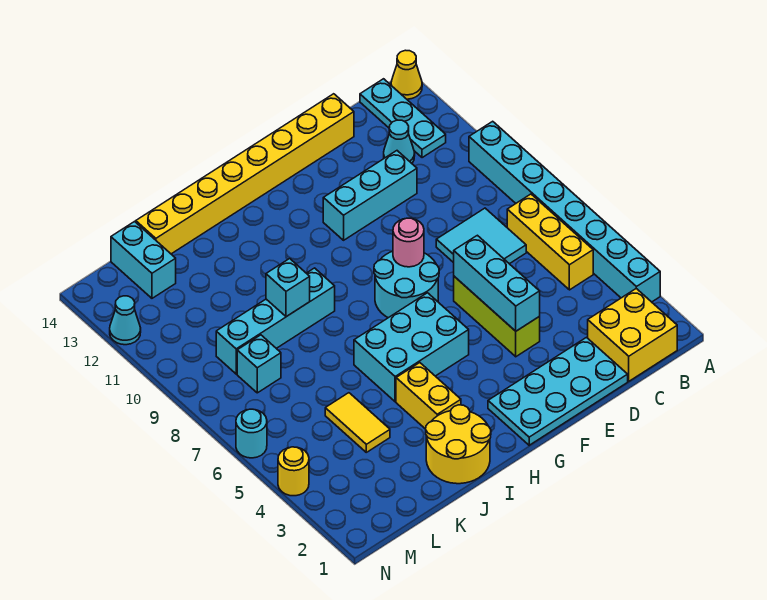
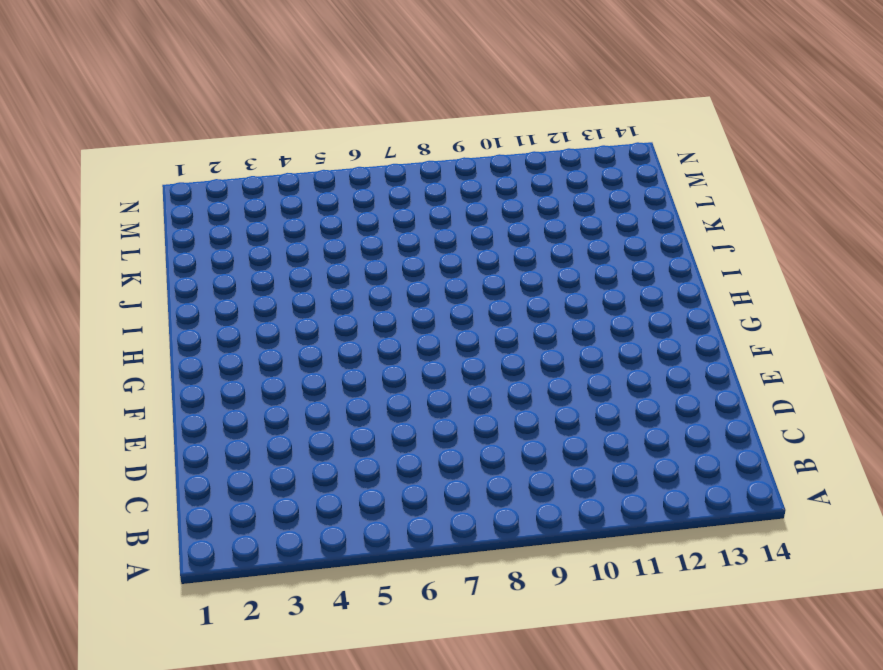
none -> cyan brick A3:A10 level 1
none -> yellow cone A14 level 1
none -> yellow brick B1:C2 level 1

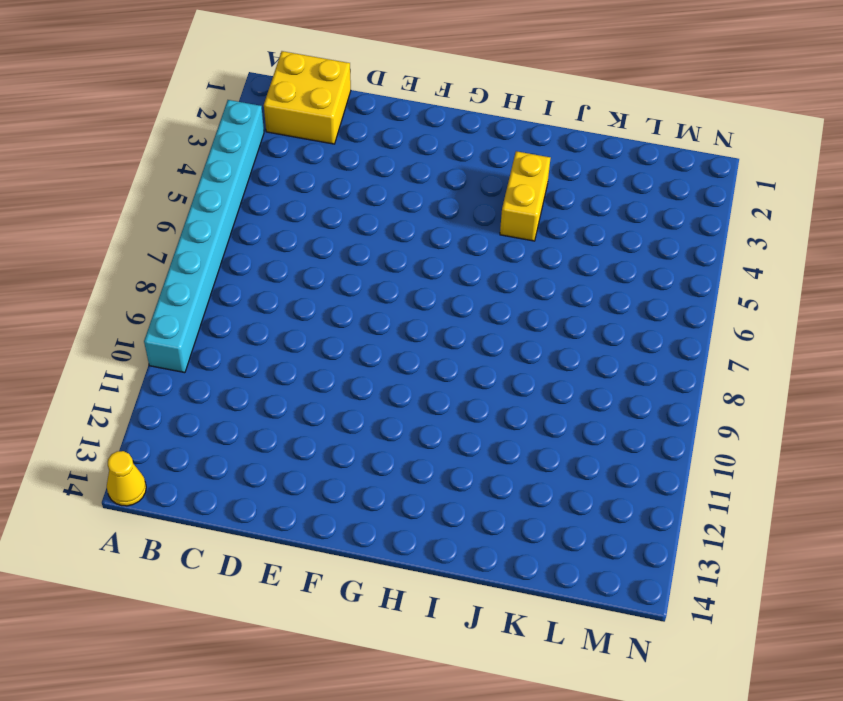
none -> yellow brick B5:B7 level 1
none -> cyan plate B12:B14 level 1
none -> cyan tile C7:D8 level 1

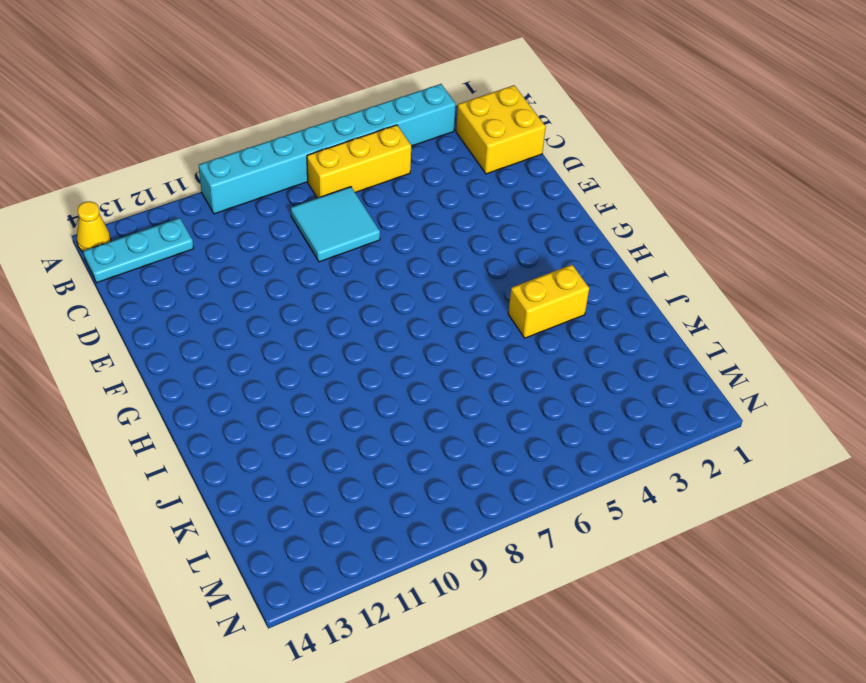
none -> cyan cone C12 level 1
none -> cyan plate D1:G2 level 1
none -> cyan brick D11:F11 level 1

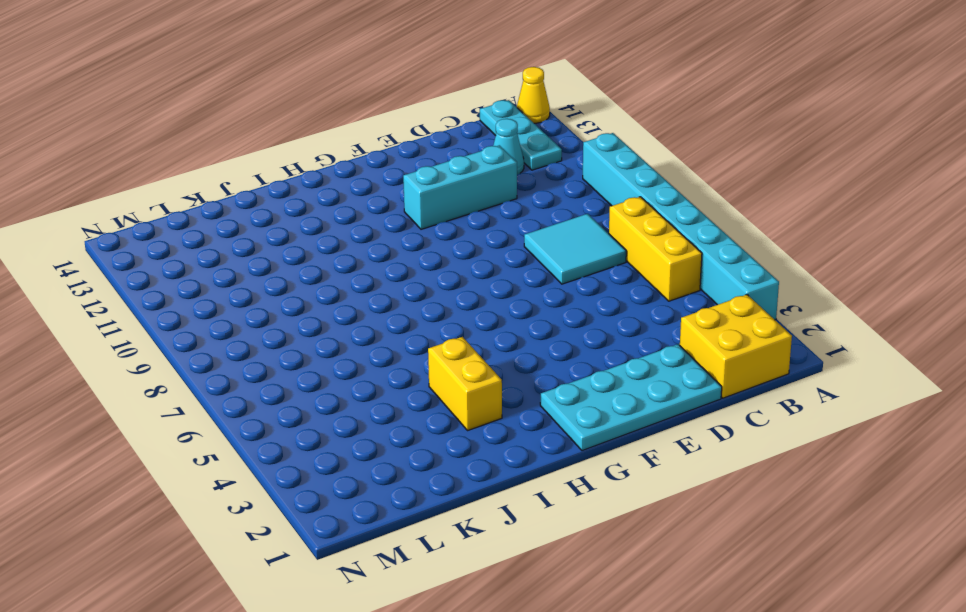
none -> yellow brick D14:K14 level 1
none -> lime brick E4:E6 level 1
none -> cyan round brick F7:G8 level 1

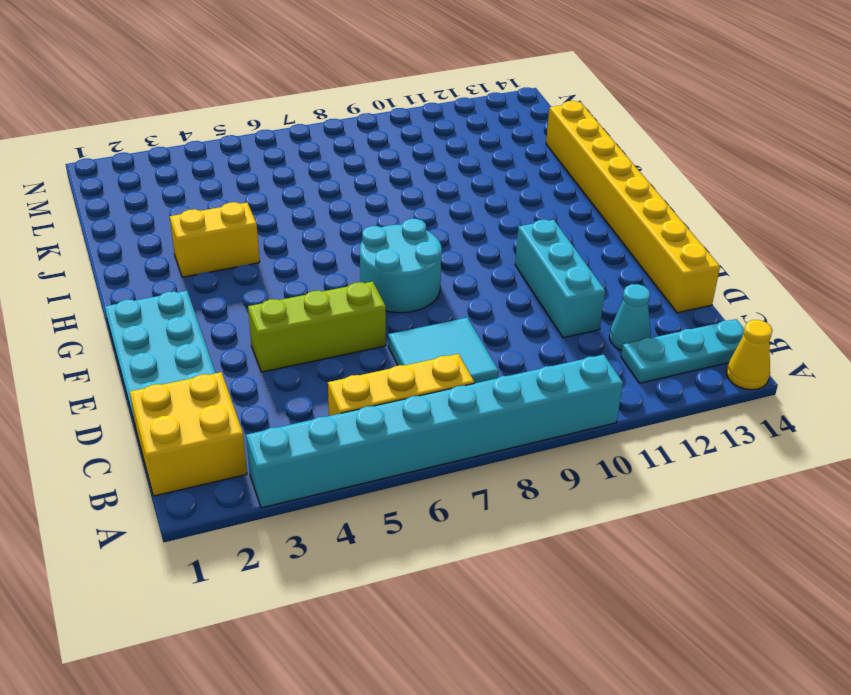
none -> cyan brick G5:I6 level 1
none -> yellow round brick I1:J2 level 1
none -> cyan brick I9:L9 level 1

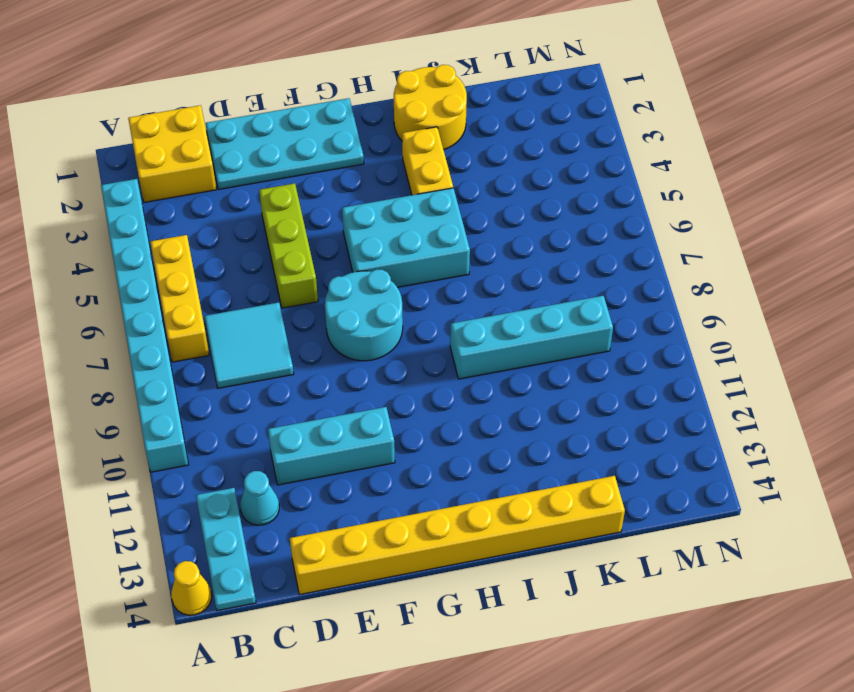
none -> yellow tile K4:K5 level 1
none -> cyan brick L8 level 1
none -> cyan brick L13:L14 level 1

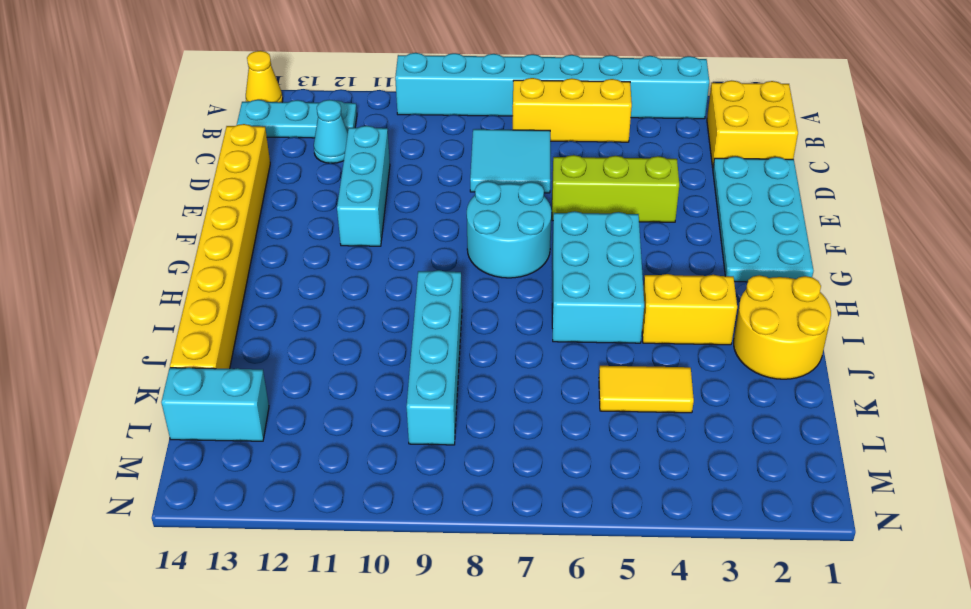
none -> cyan brick L8 level 1
none -> yellow round brick N4 level 1
none -> cyan round brick N6 level 1

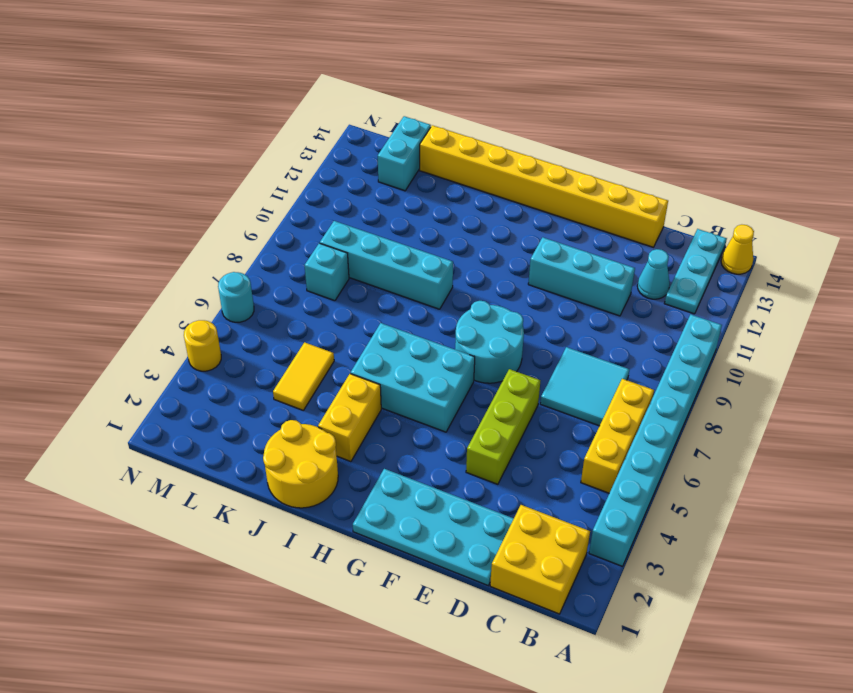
none -> cyan cone N12 level 1
none -> cyan brick E4:E6 level 2
none -> pink round brick F8 level 2

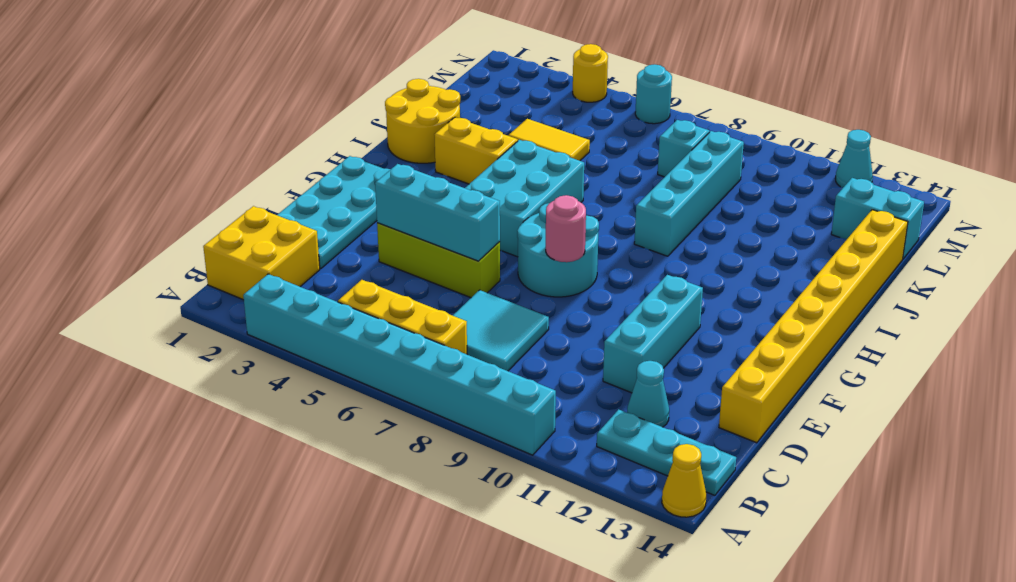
none -> cyan brick J9 level 2

